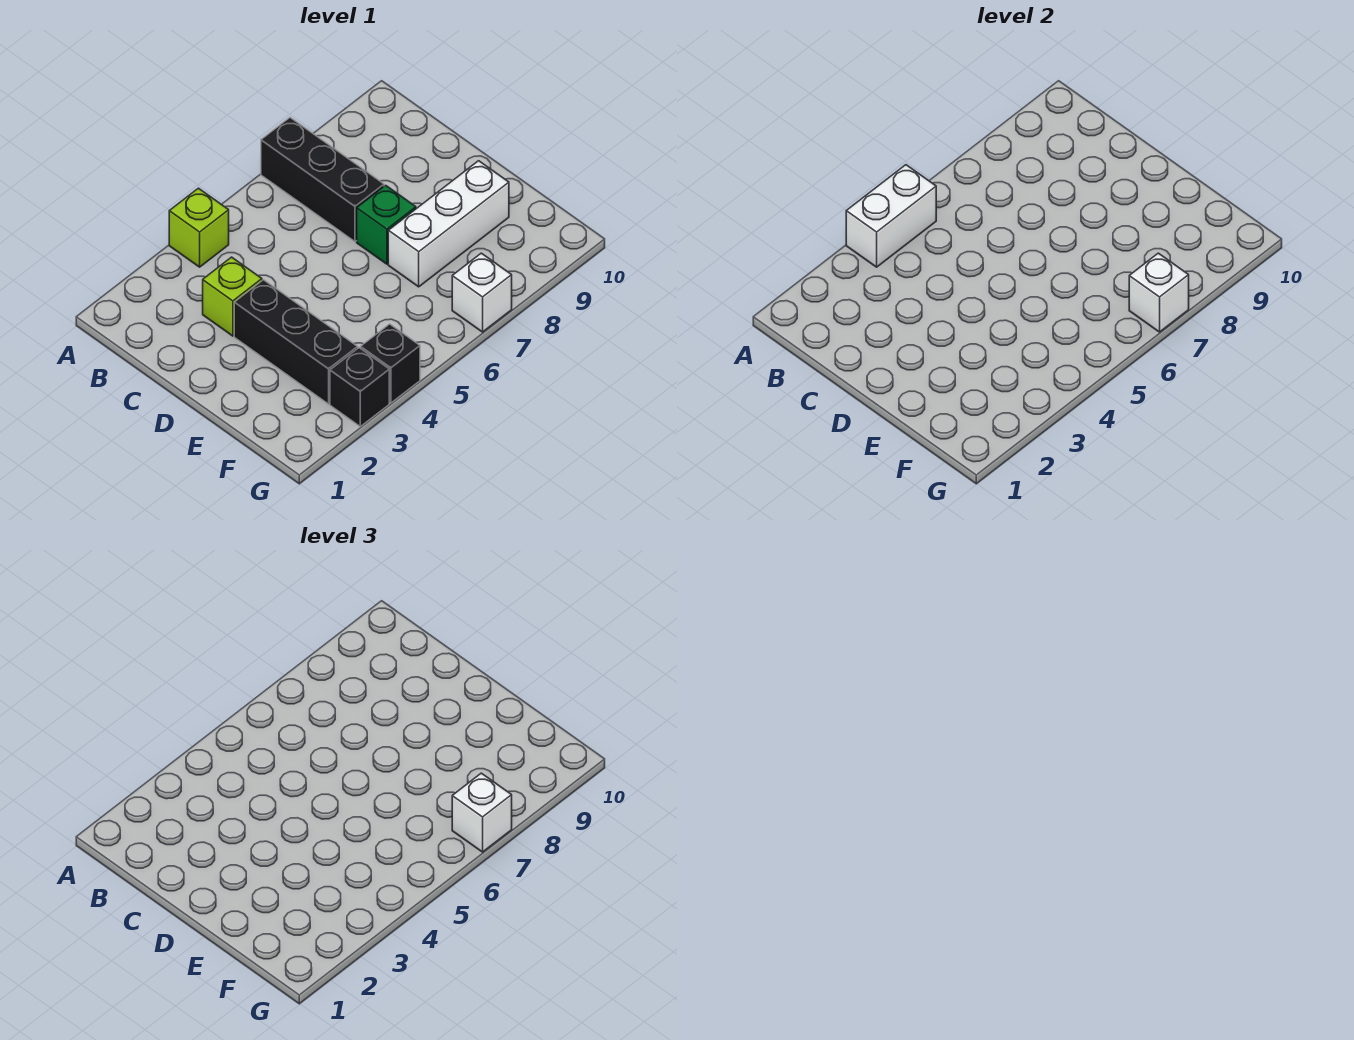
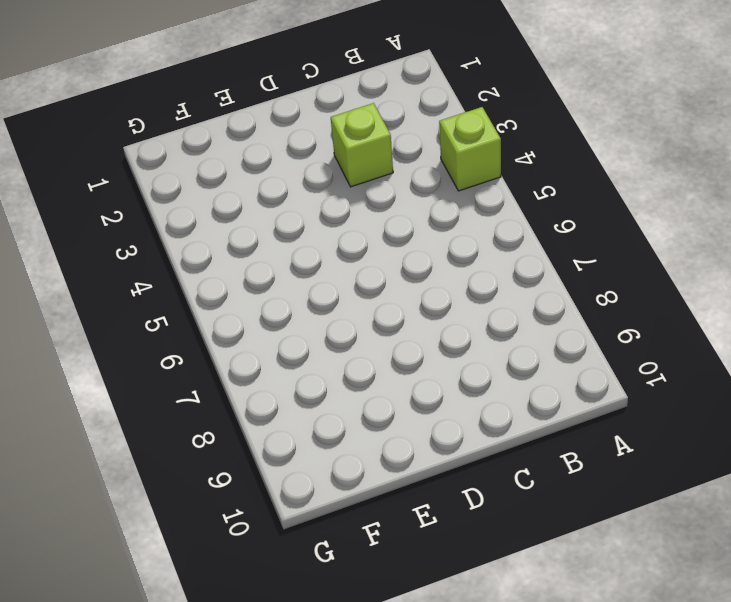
none -> black brick A7:C7 level 1
none -> black brick D3:F3 level 1
none -> green brick D7 level 1

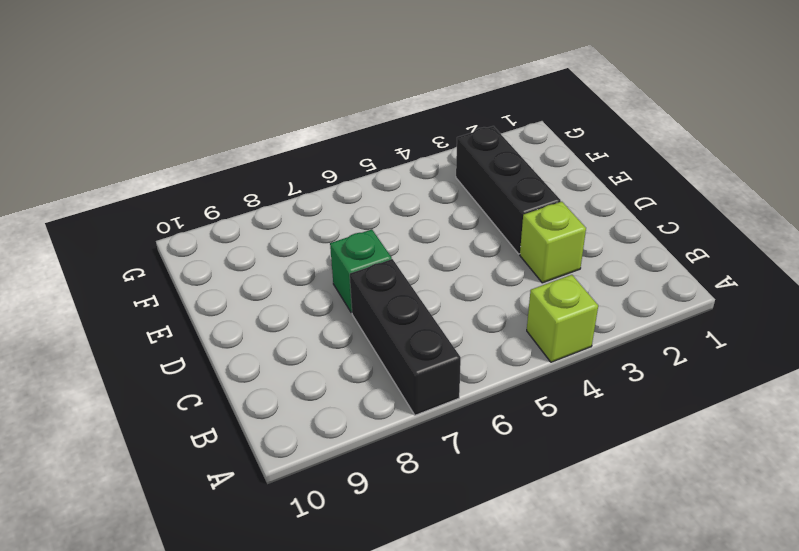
none -> white brick E7:E9 level 1
none -> black brick G3 level 1
none -> black brick G4 level 1

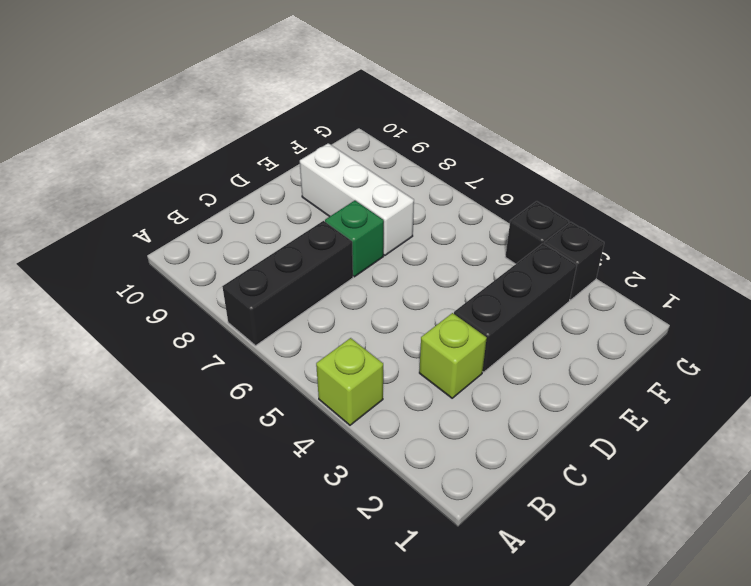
none -> white brick G7 level 1
none -> white brick A4:A5 level 2
none -> white brick G7 level 2

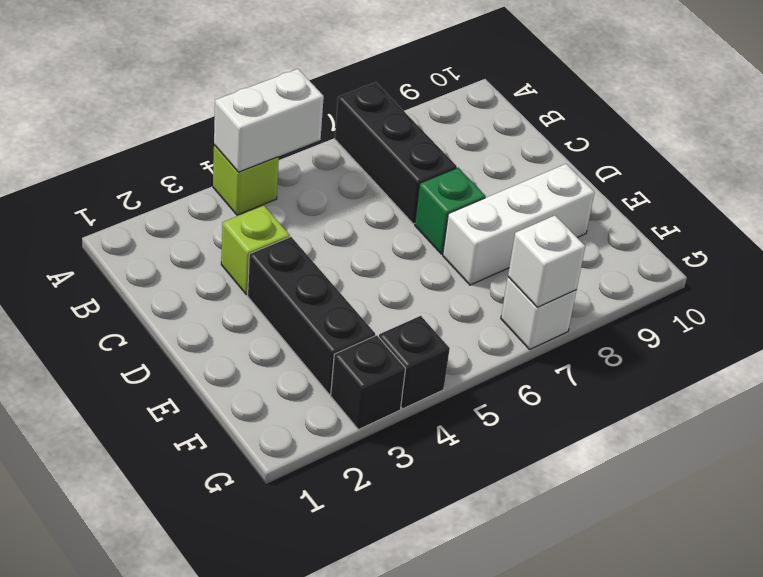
none -> white brick G7 level 3

